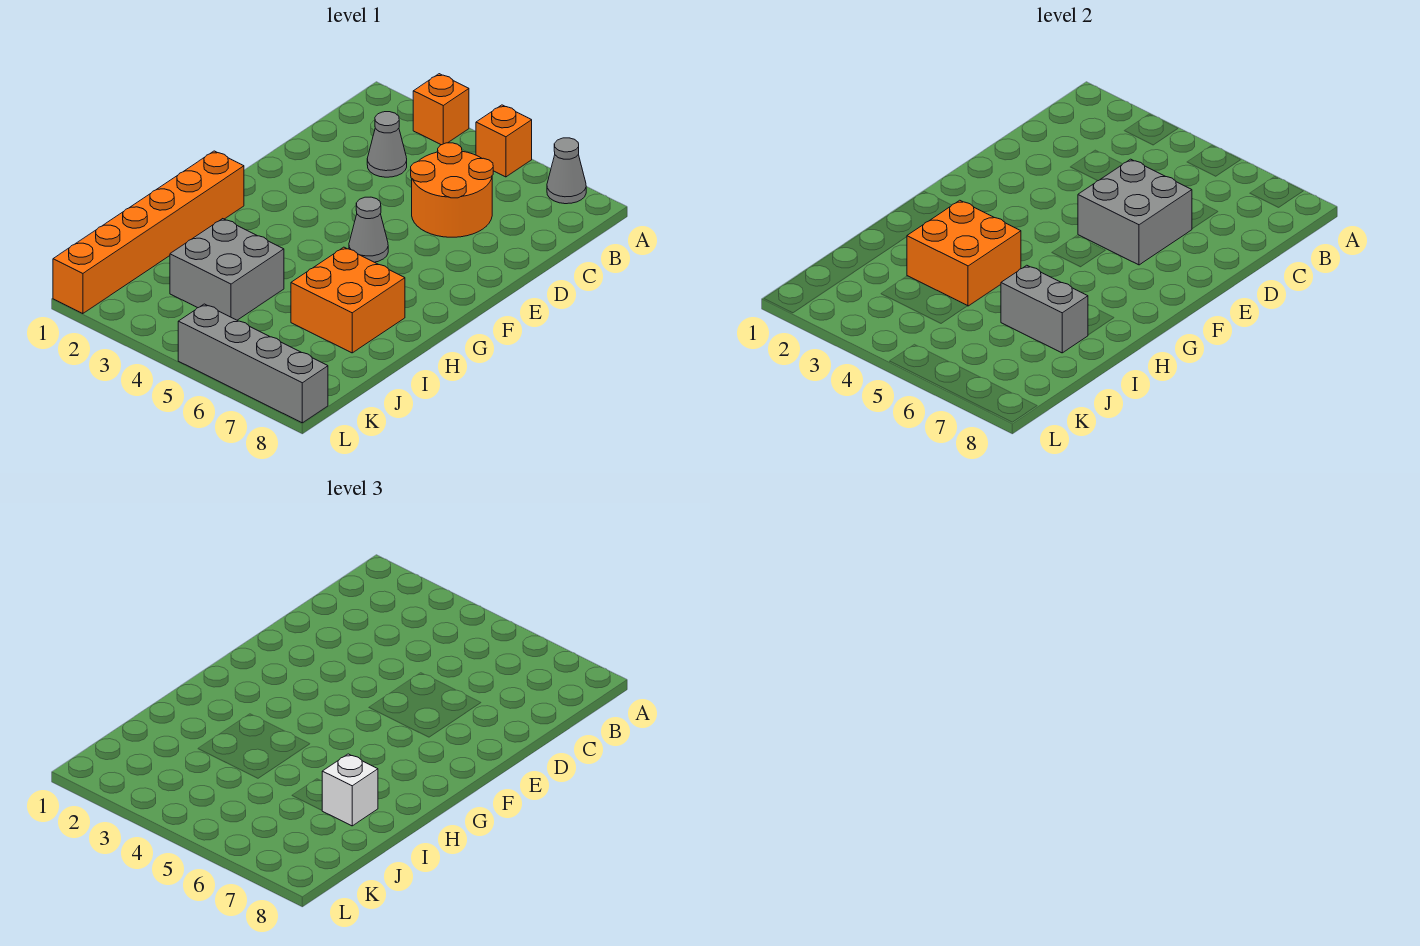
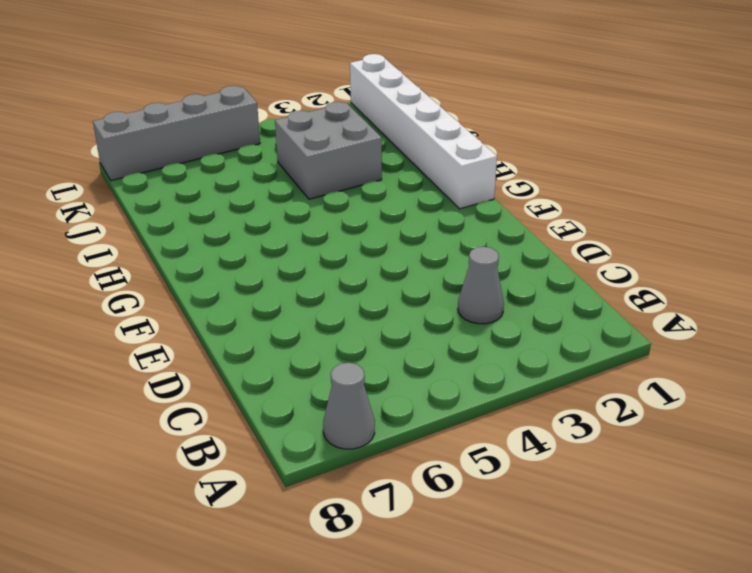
white brick G1:L1 level 1 -> orange brick G1:L1 level 1
none -> orange brick A3 level 1
none -> orange brick A5 level 1
none -> orange round brick C5:D6 level 1

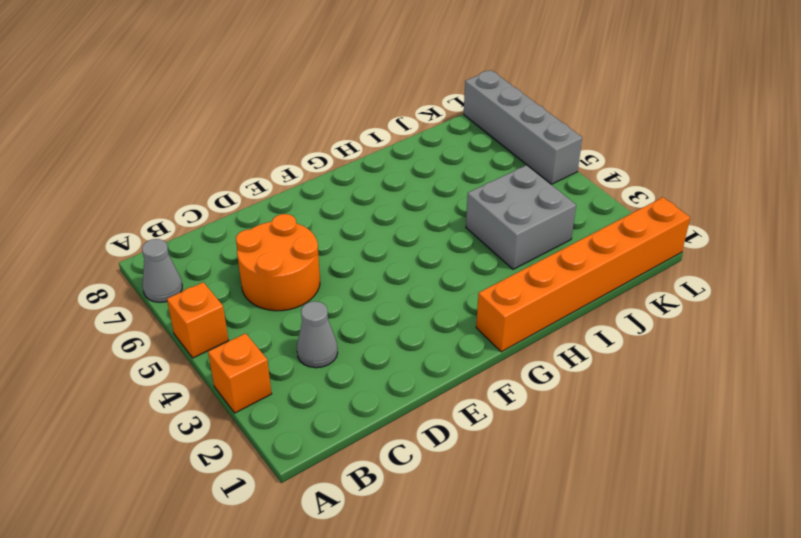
none -> grey cone F5 level 1
none -> orange brick H6:I7 level 1
none -> grey brick D5:E6 level 2

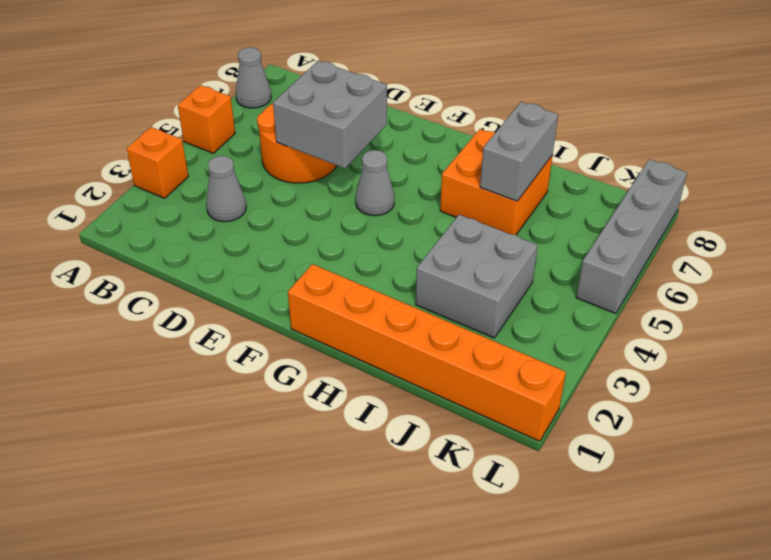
none -> orange brick H3:I4 level 2
none -> white brick I7 level 3

